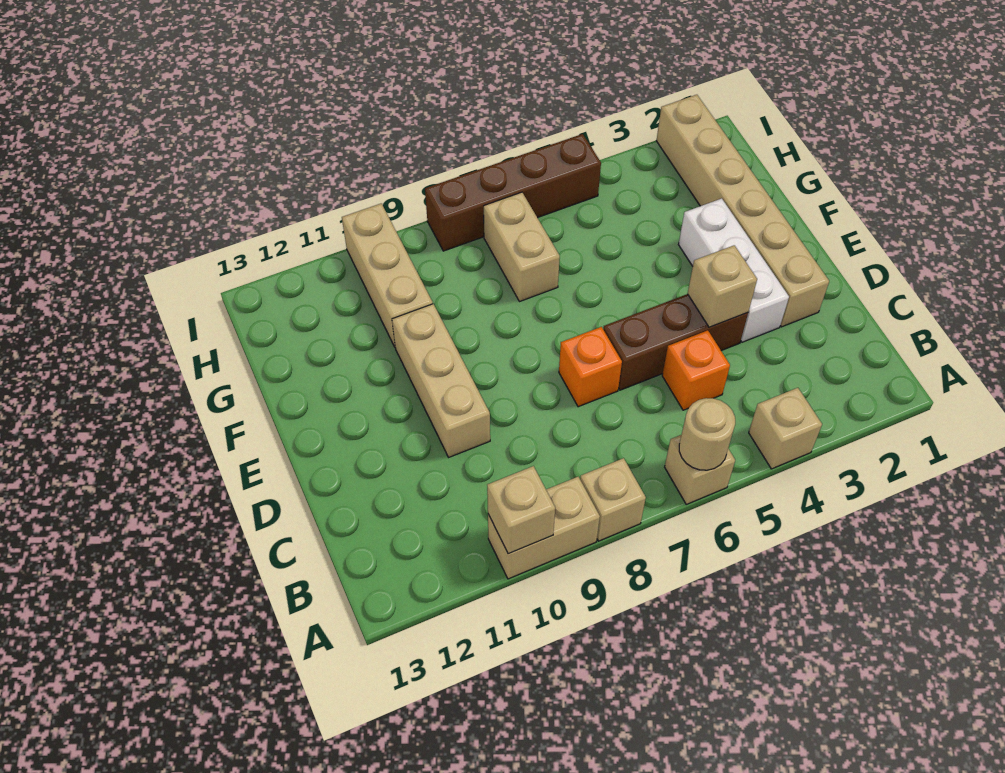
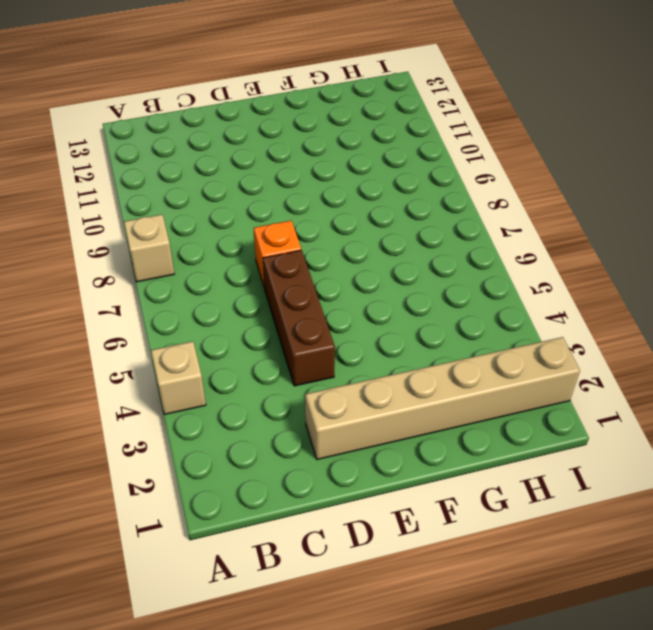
none -> tan brick A6 level 1
none -> tan brick A9:A10 level 1
none -> orange brick C5 level 1

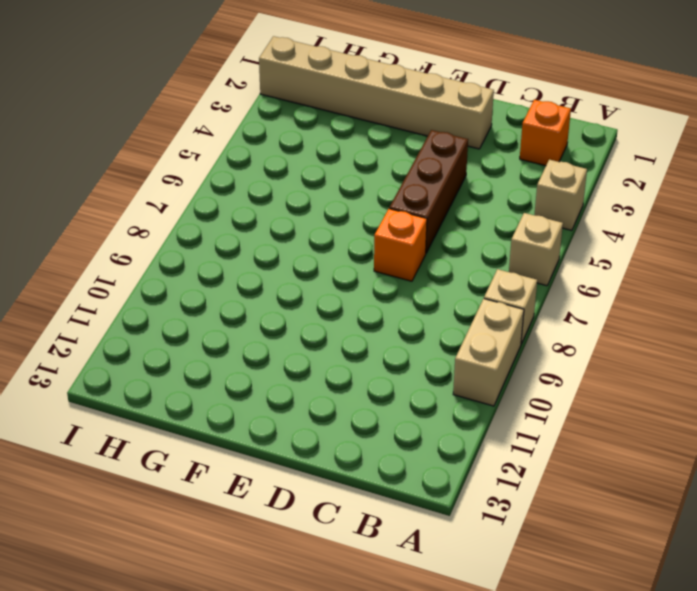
orange brick B2 level 1 -> orange brick C5 level 1
none -> white brick D3:F3 level 1
none -> tan brick D10:F10 level 1
none -> tan brick G7:H7 level 1

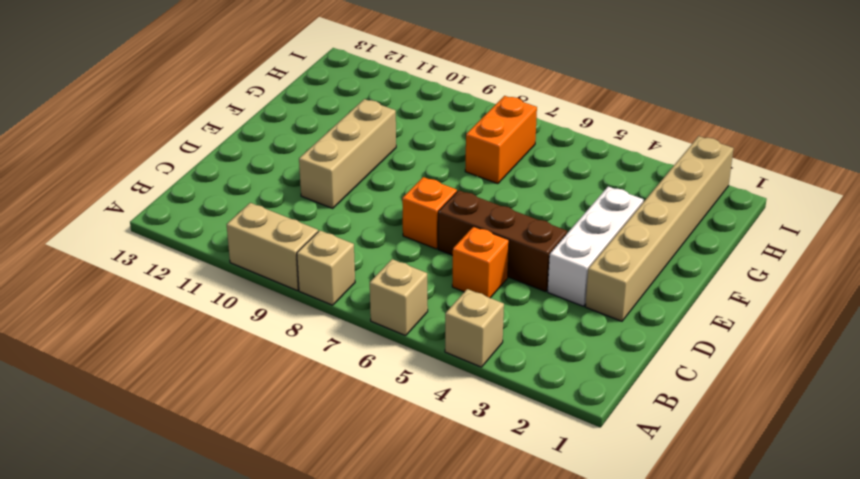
orange brick G7:H7 level 1 -> tan brick G7:H7 level 1
none -> tan brick G10:I10 level 1
none -> brown brick I5:I8 level 1
none -> tan round brick A6 level 2

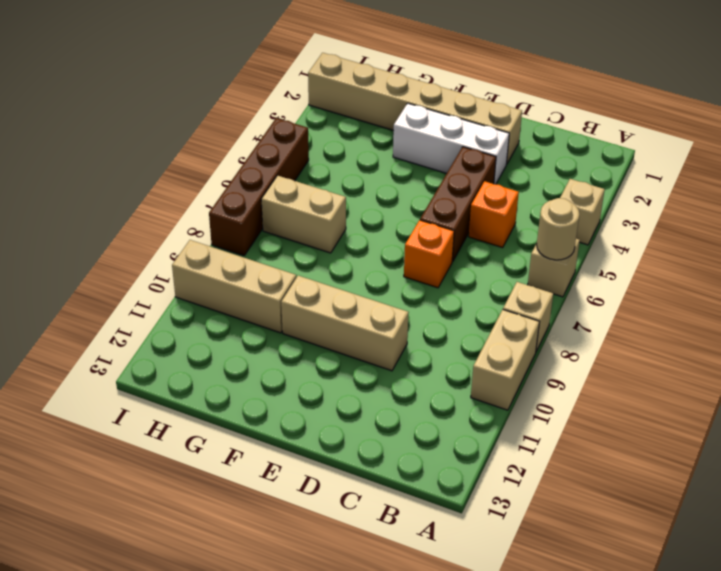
none -> tan brick A10 level 2
none -> tan brick D4 level 2

